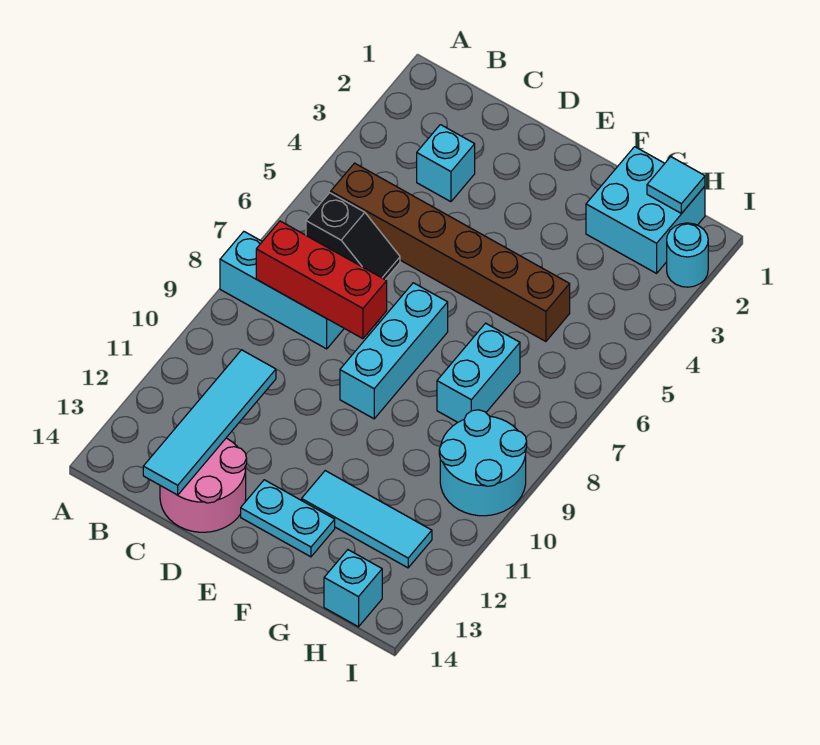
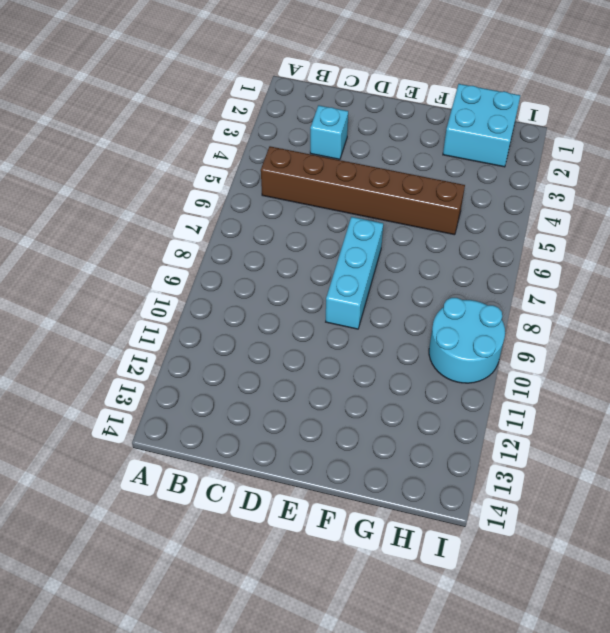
none -> cyan brick A8:C8 level 1
none -> black slope B6:C6 level 1 top B
none -> pink round brick C13:D14 level 1

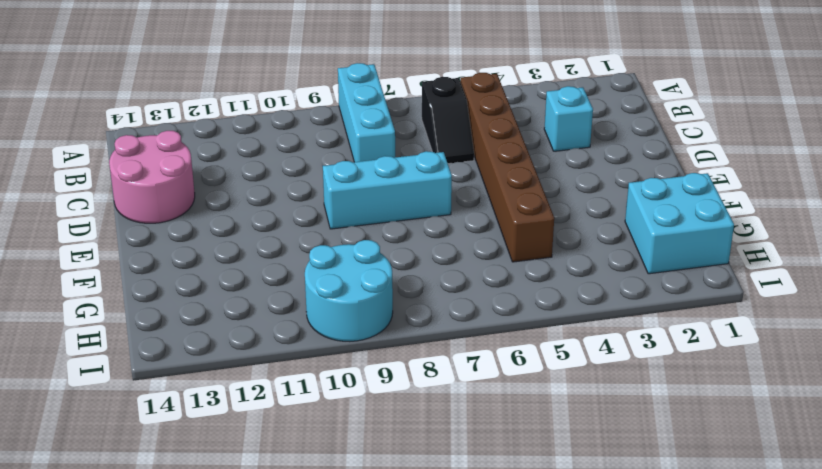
none -> cyan plate E13:F13 level 1
none -> cyan tile F12:H12 level 1
none -> cyan brick G7:G8 level 1

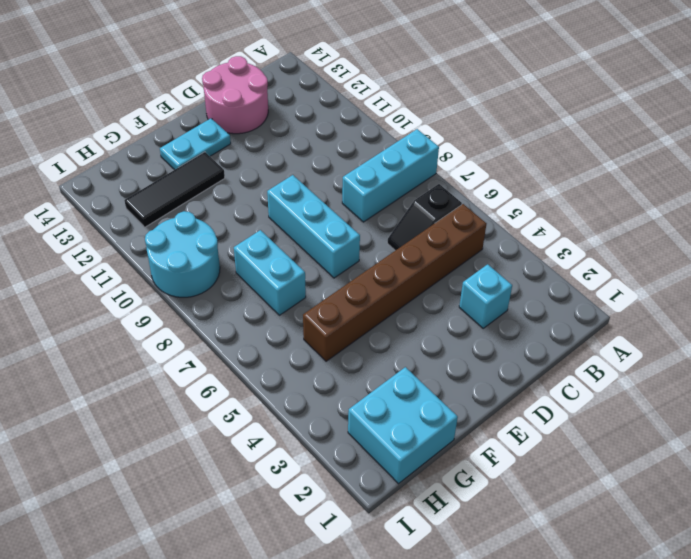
black tile F12:H12 level 1 -> cyan tile F12:H12 level 1
none -> cyan brick H14 level 1
none -> cyan round brick I2 level 1
none -> red brick B8:D8 level 2

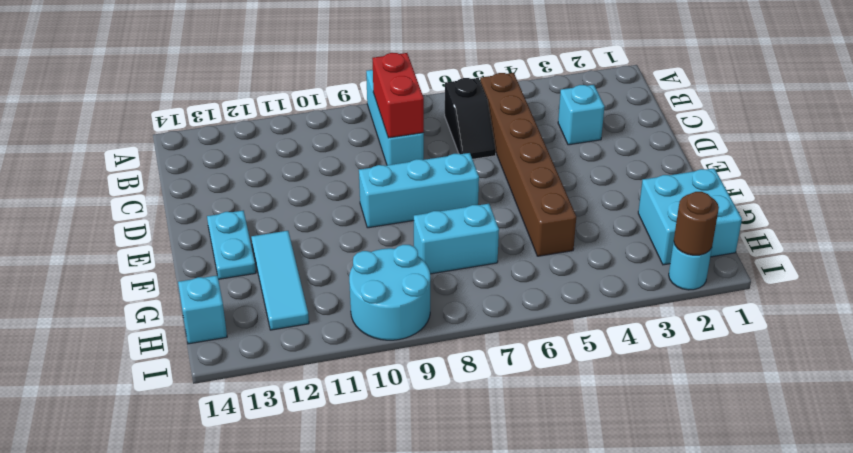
red brick B8:C8 level 2 -> red brick B8:D8 level 2
brown round brick I2 level 2 -> none
none -> pink round brick C13:D14 level 1
none -> cyan tile C11:C14 level 2
none -> cyan tile H1 level 2

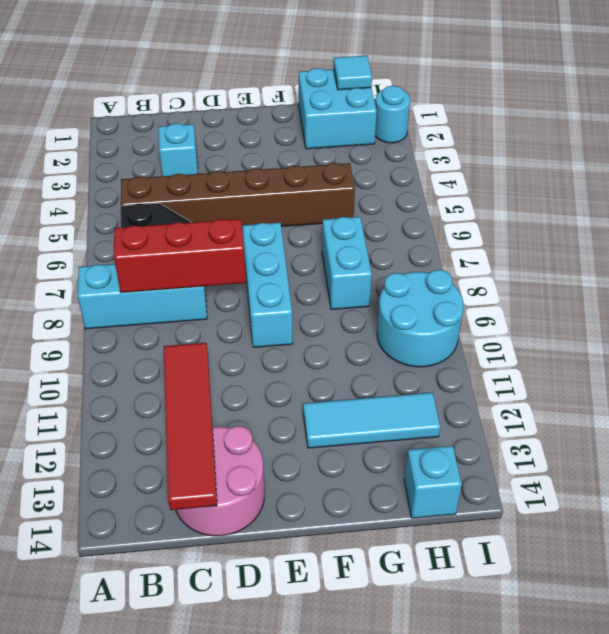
red tile C11:C14 level 2 -> cyan tile C11:C14 level 2
none -> cyan plate E13:F13 level 1

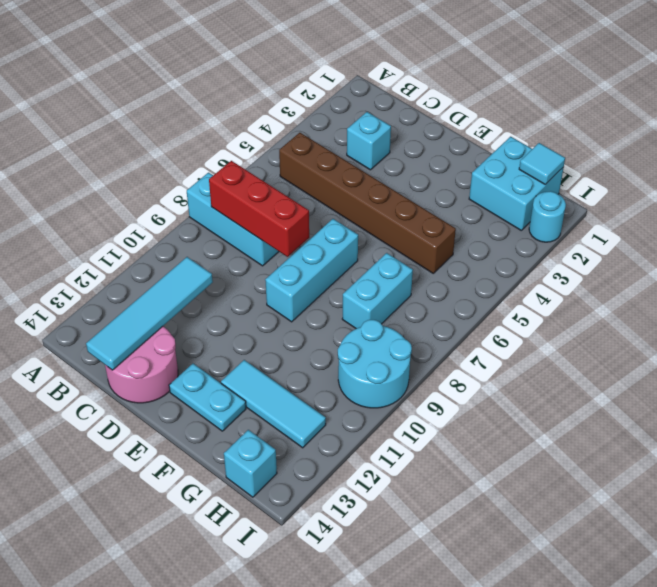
none -> black slope B6:C6 level 1 top B

